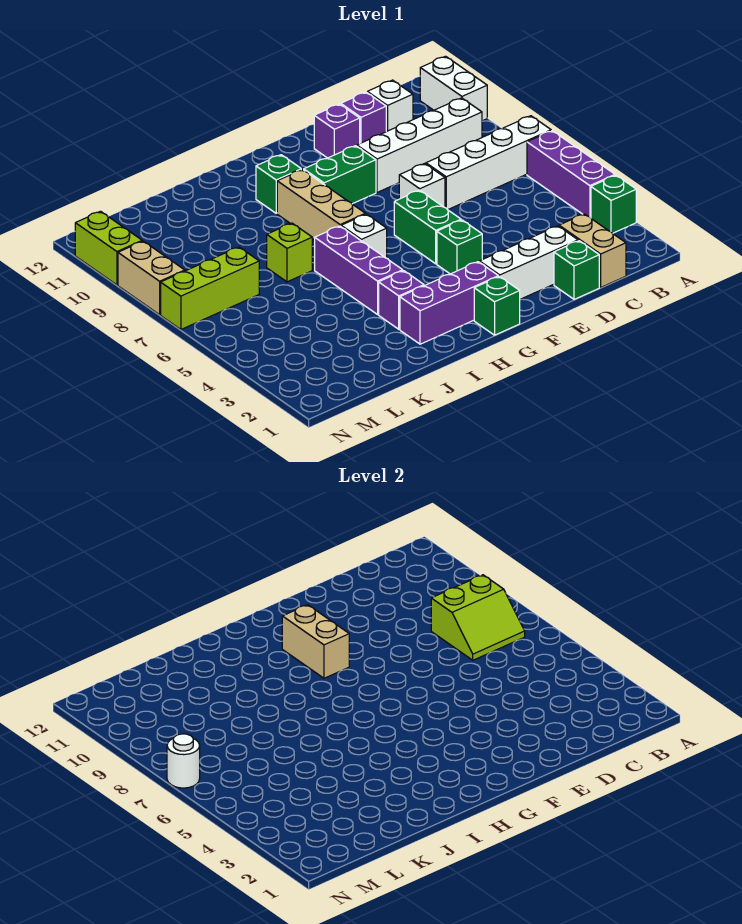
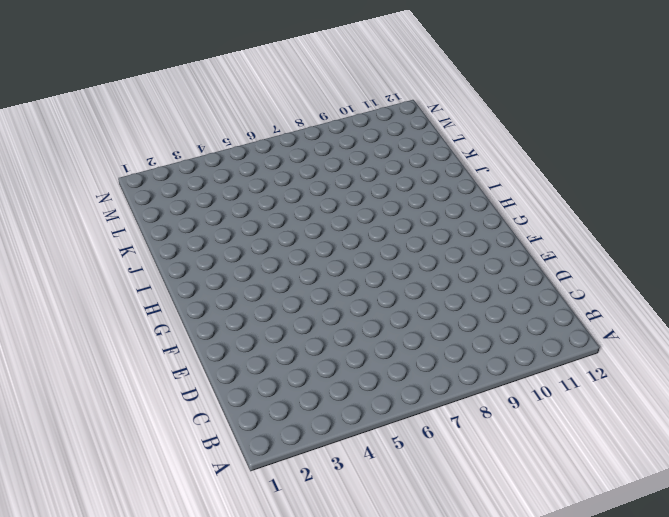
none -> green brick A3 level 1
none -> purple brick A4:A6 level 1
none -> white brick A7:D7 level 1

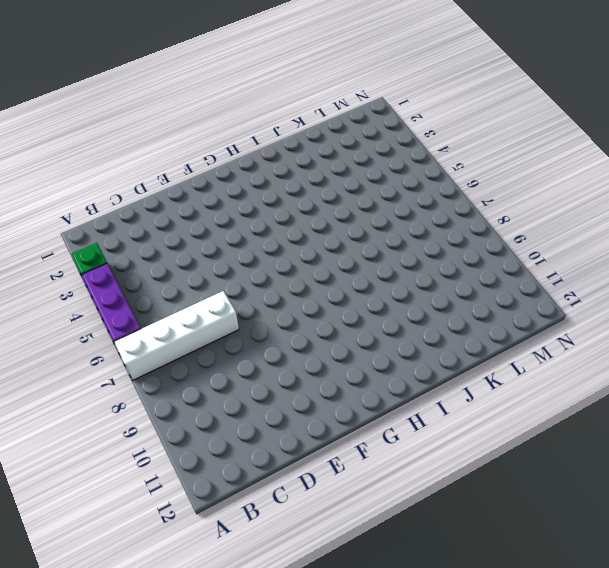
none -> white brick A10:A11 level 1
none -> white brick B9:E9 level 1
none -> tan brick C1:C2 level 1

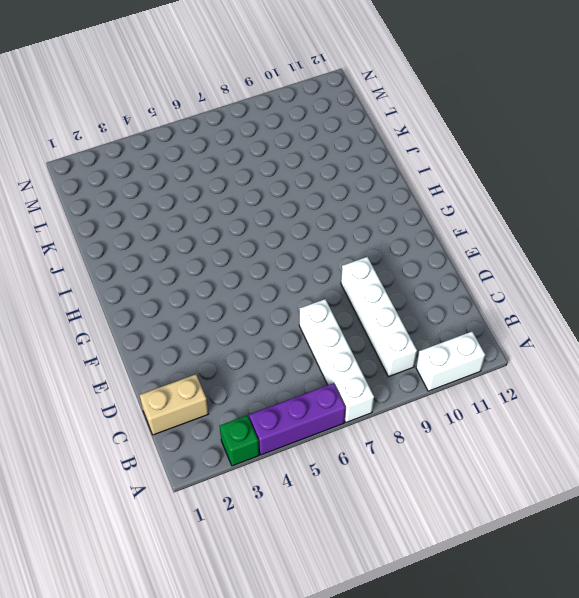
none -> white brick C11 level 1
none -> green brick D1 level 1
none -> white brick D2:F2 level 1

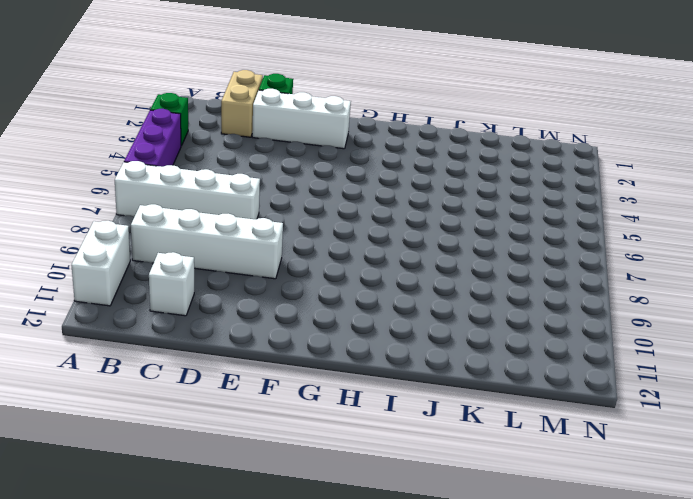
none -> purple brick D11 level 1
none -> white brick E7 level 1
none -> purple brick E11 level 1

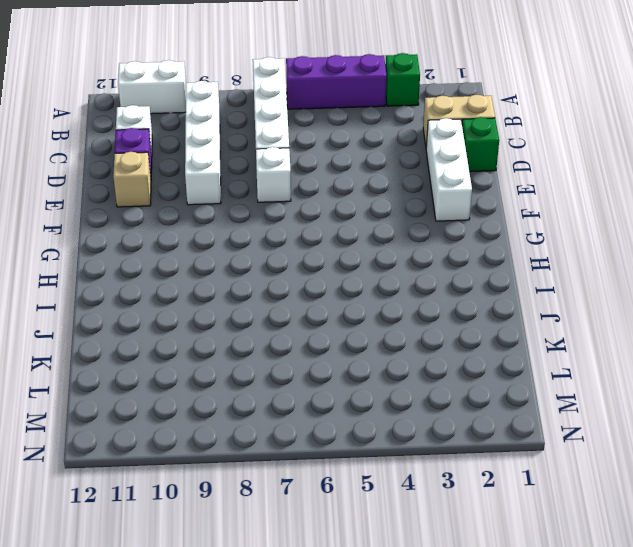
tan brick E11 level 1 -> purple brick E11 level 1
none -> green brick F4 level 1
none -> green brick F5:F6 level 1
none -> green brick F9:G9 level 1

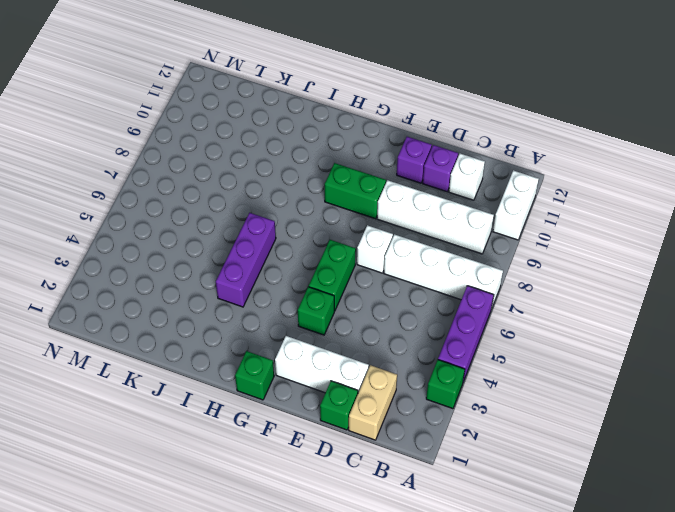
none -> purple brick G2:I2 level 1
none -> white brick H6 level 1
none -> tan brick H7:H9 level 1

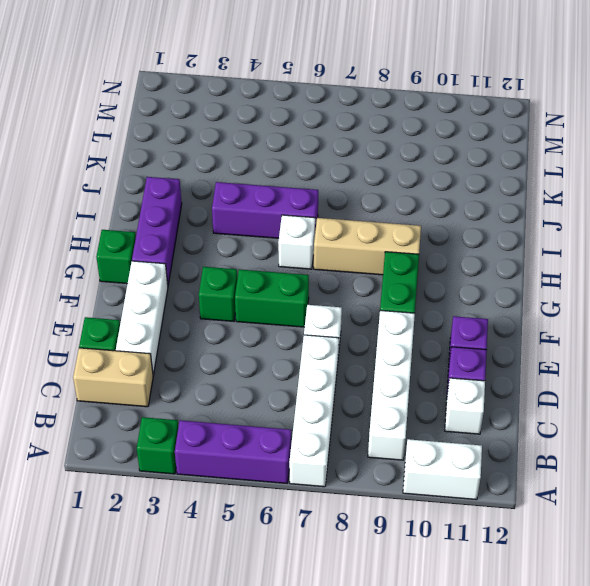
none -> green brick H10 level 1
none -> purple brick I3 level 1
none -> lime brick J7 level 1

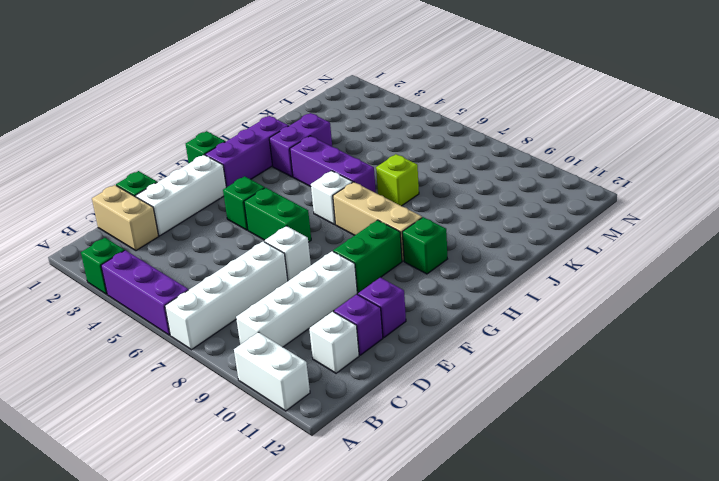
purple brick I3:J3 level 1 -> purple brick I3 level 1
none -> lime brick L7:N7 level 1
none -> tan brick N8:N9 level 1
none -> lime brick N10:N11 level 1

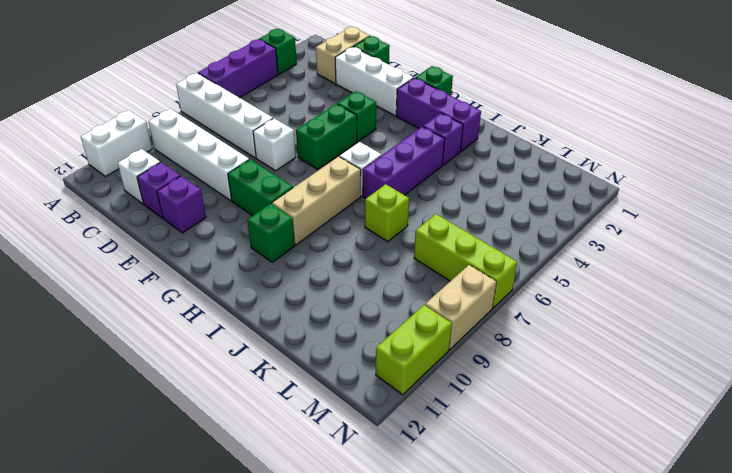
none -> lime slope B7:C8 level 2 top 8
none -> tan brick G9:G10 level 2
none -> white round brick N7 level 2

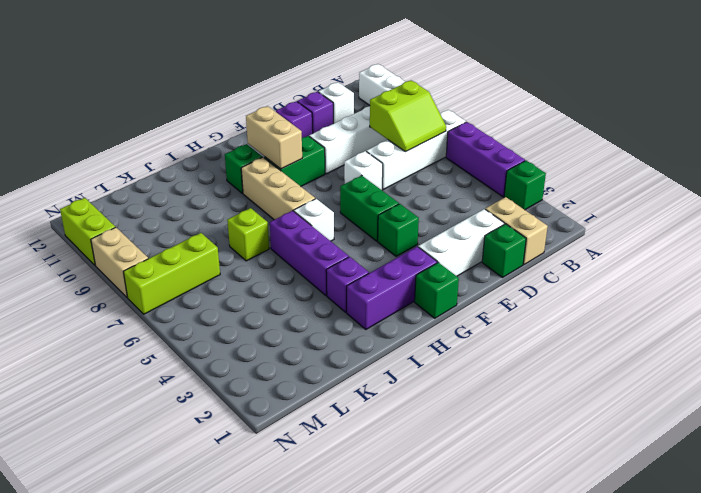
none -> white round brick N7 level 2

